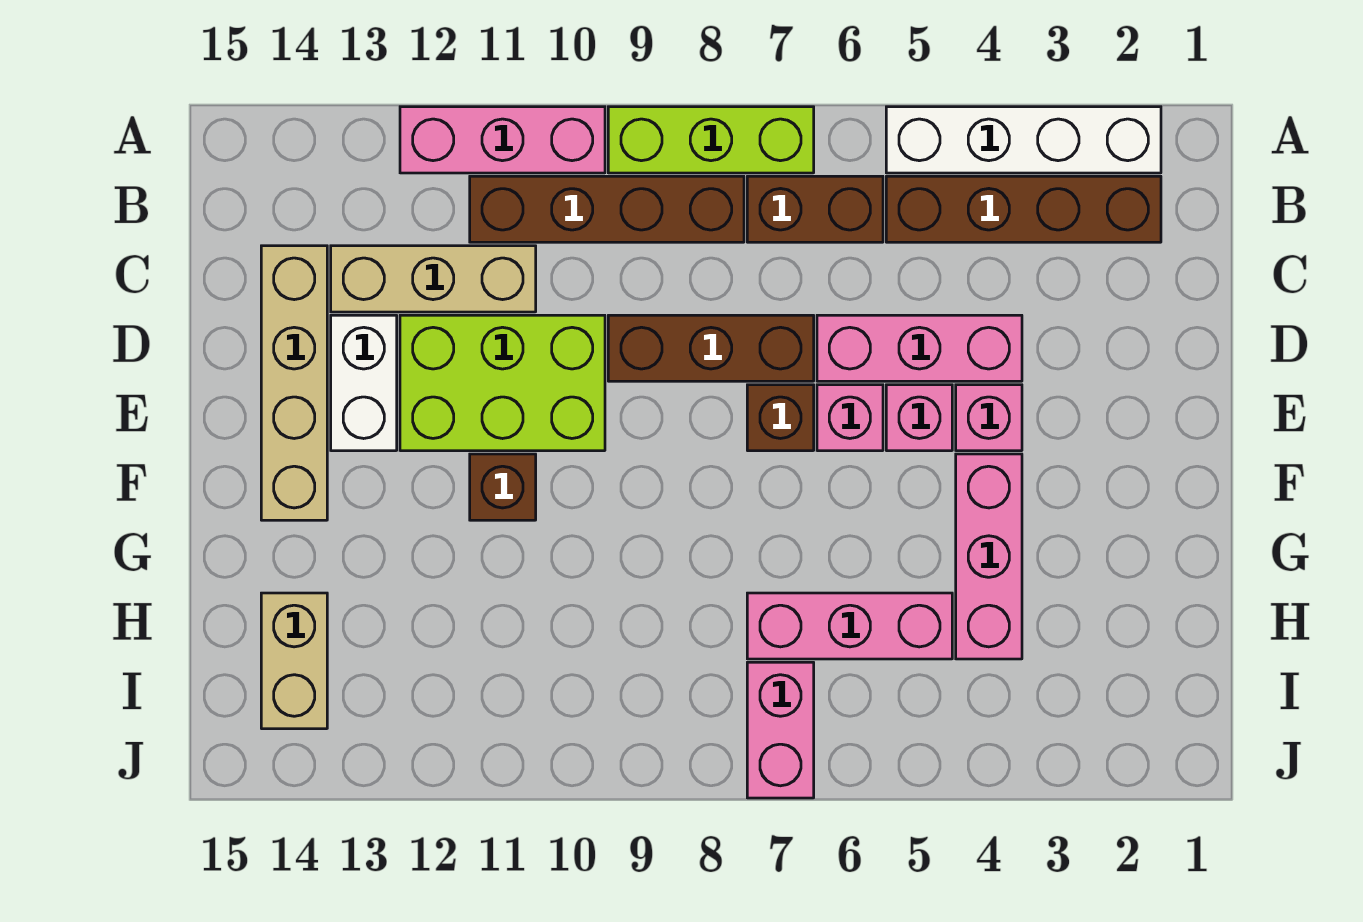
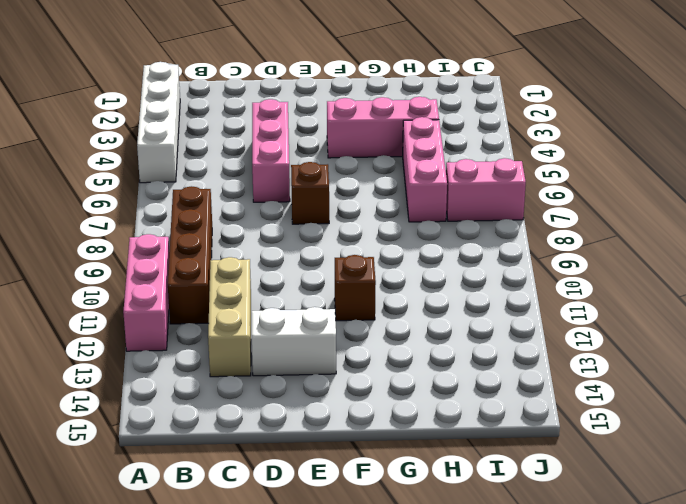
none -> lime brick A7:A9 level 1
none -> brown brick B2:B5 level 1
none -> brown brick B6:B7 level 1

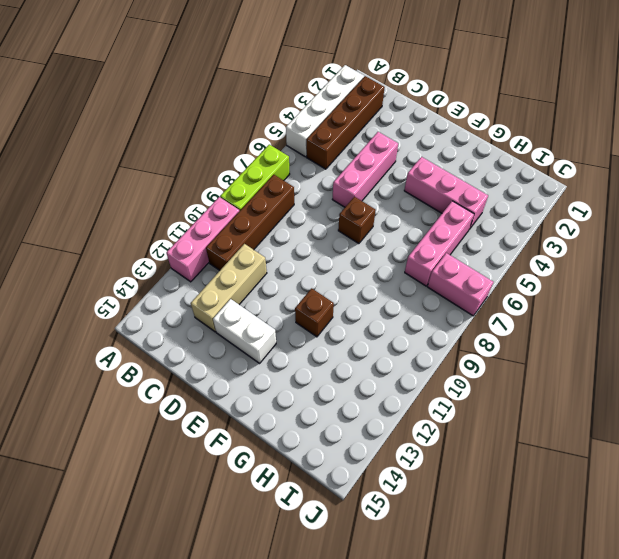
none -> brown brick B6:B7 level 1
none -> tan brick C14:F14 level 1
none -> brown brick D7:D9 level 1

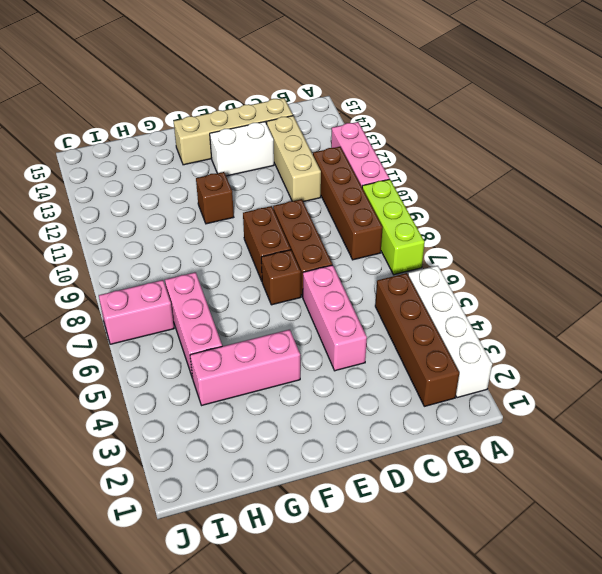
brown brick E8:E9 level 1 -> brown brick B6:B7 level 1
none -> lime brick D10:E12 level 1
none -> pink brick E4 level 1
none -> pink brick E5 level 1

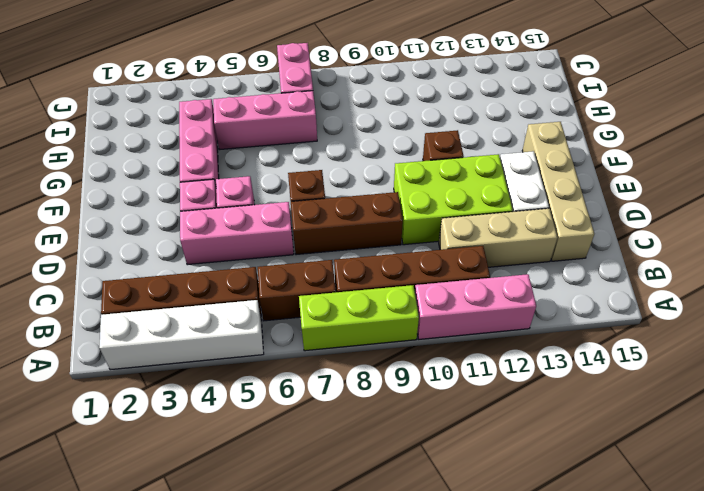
none -> pink brick E6 level 1
none -> tan brick H14:I14 level 1

